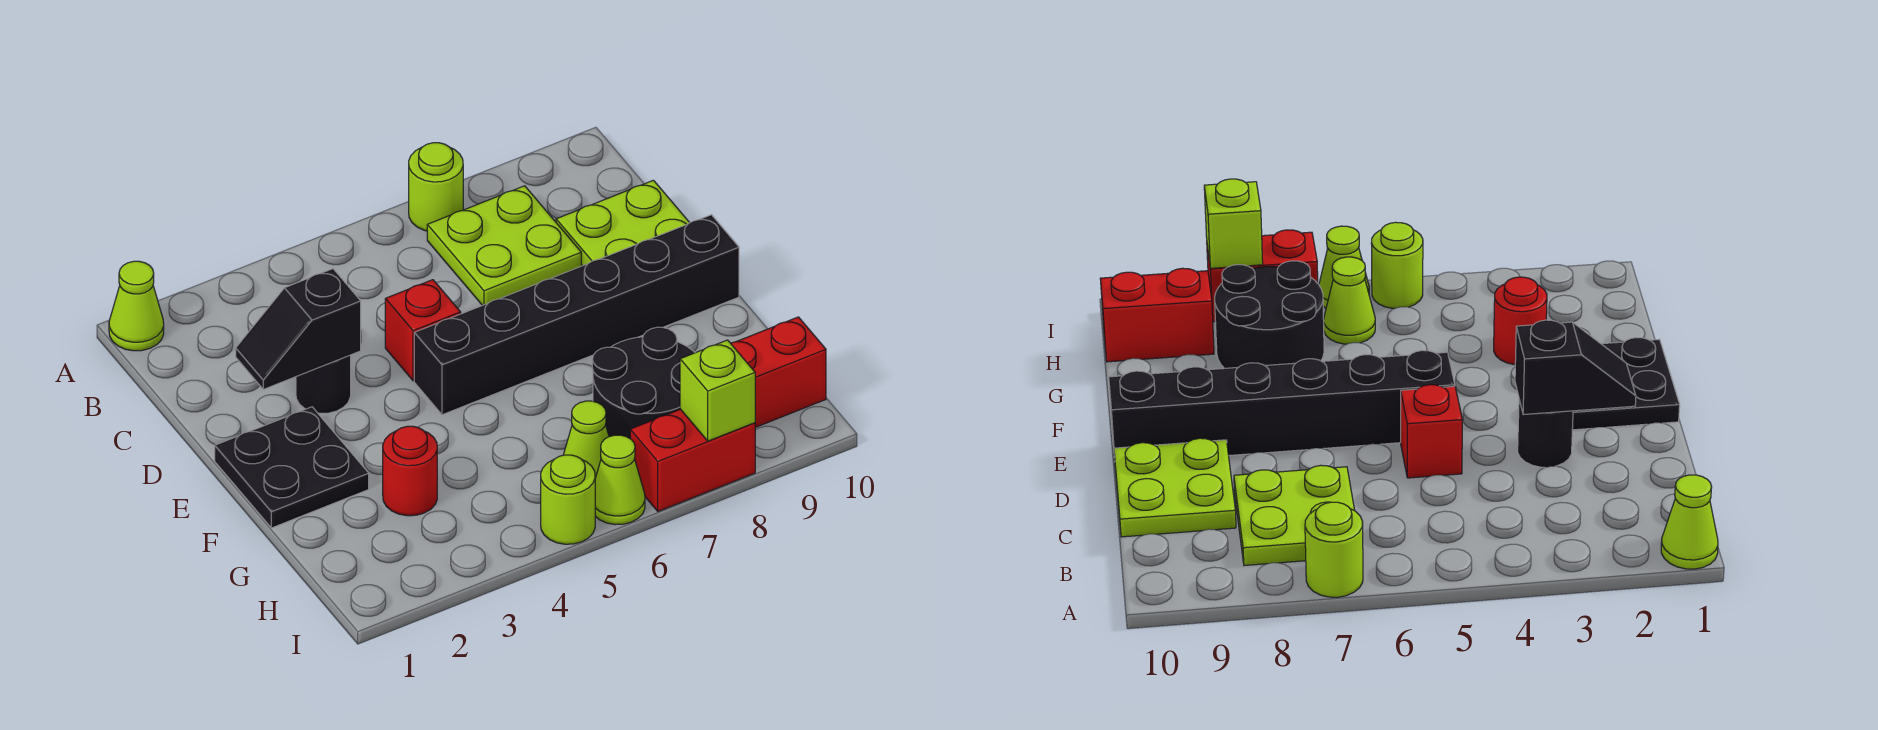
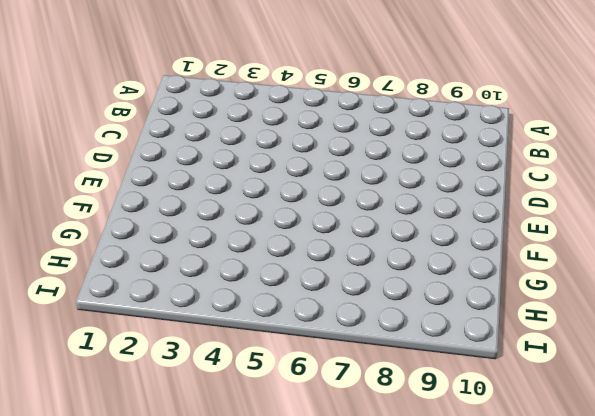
none -> lime cone A1 level 1
none -> lime round brick A7 level 1
none -> lime plate B7:C8 level 1

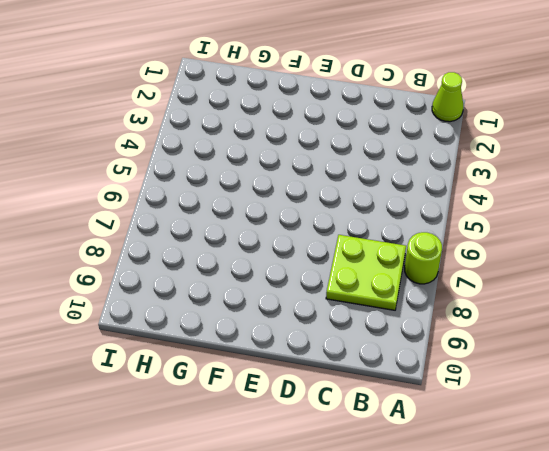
none -> lime plate C9:D10 level 1
none -> black round brick D3 level 1
none -> red brick D5 level 1

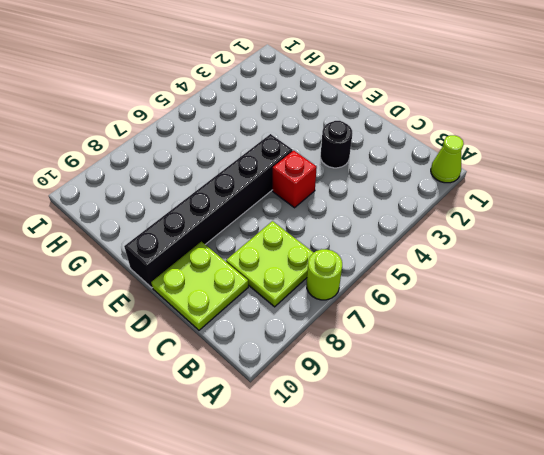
none -> black plate E1:F2 level 1
none -> red round brick G3 level 1
none -> black round brick G7:H8 level 1

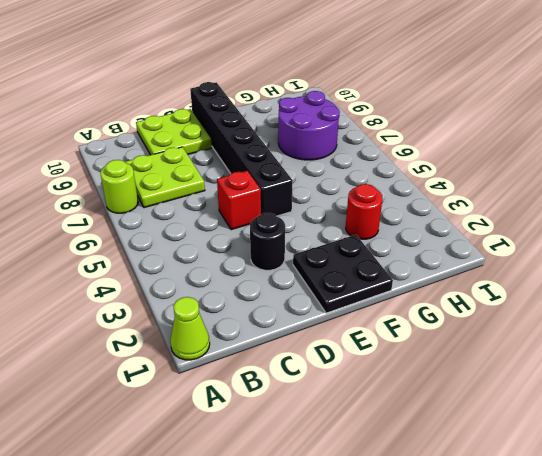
purple round brick G7:H8 level 1 -> black round brick G7:H8 level 1
none -> lime cone H6 level 1
none -> red brick H9:H10 level 1
none -> lime round brick I5 level 1

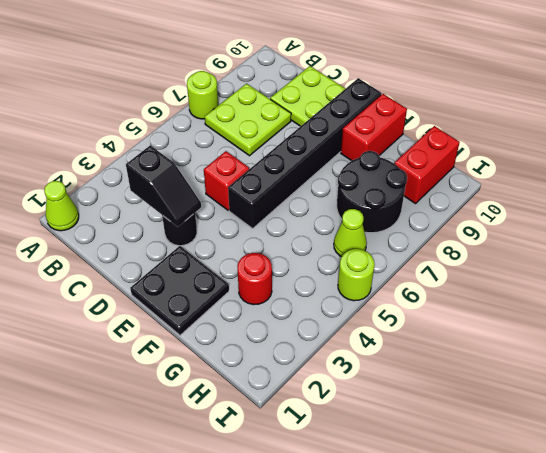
black slope C3:D3 level 2 top C -> black slope D2:D3 level 2 top 3
red brick F9:F10 level 1 -> red brick I7:I8 level 1
none -> lime cone I6 level 1
none -> lime brick I8 level 2

